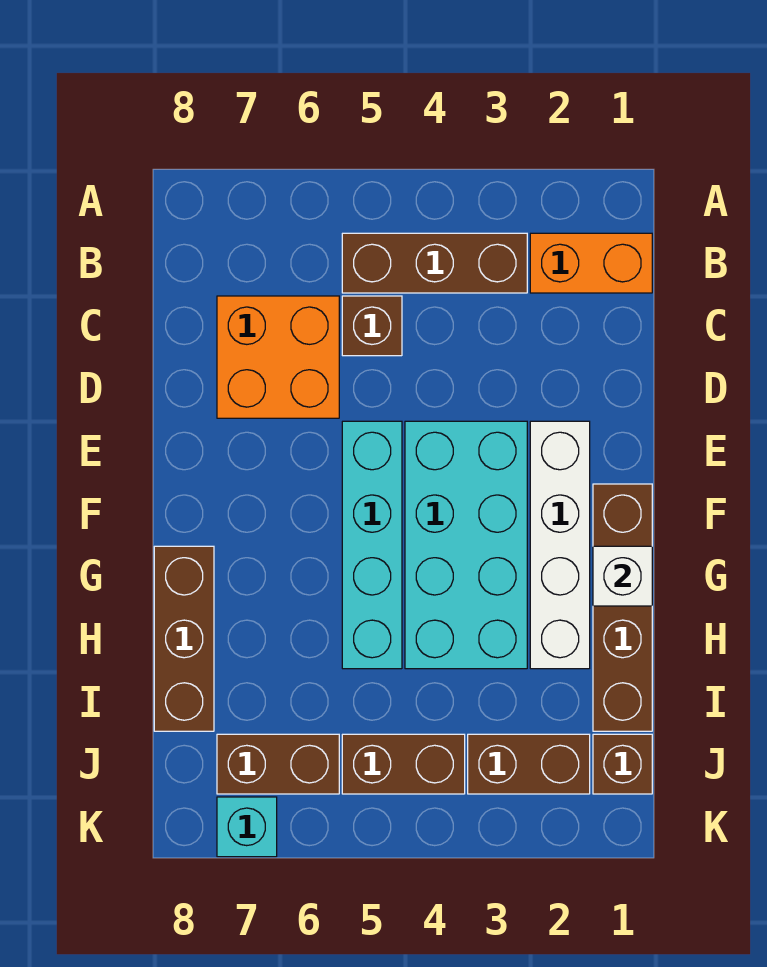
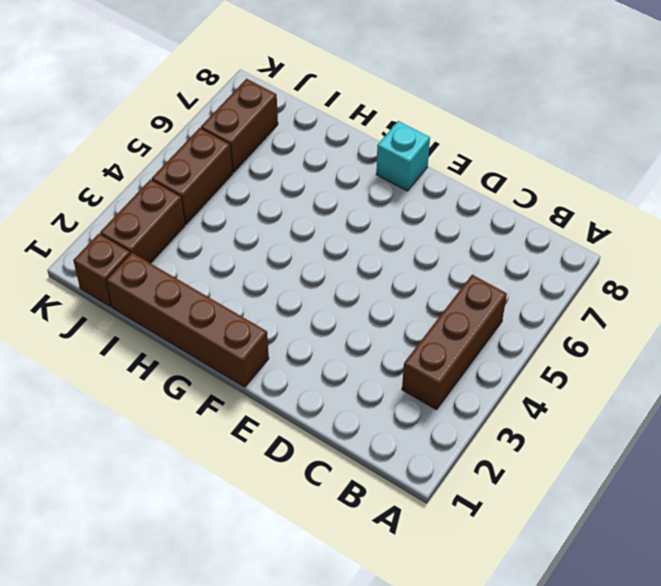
cyan brick F8 level 1 -> cyan brick K7 level 1
none -> orange brick B1:B2 level 1
none -> brown brick C5 level 1
none -> orange brick C6:D7 level 1

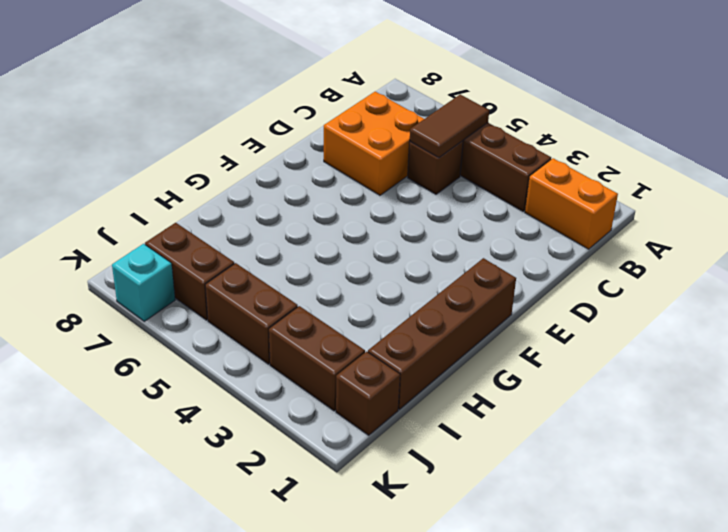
brown tile B5:C5 level 2 -> none
none -> white brick E2:H2 level 1
none -> cyan brick E3:H4 level 1
none -> cyan brick E5:H5 level 1

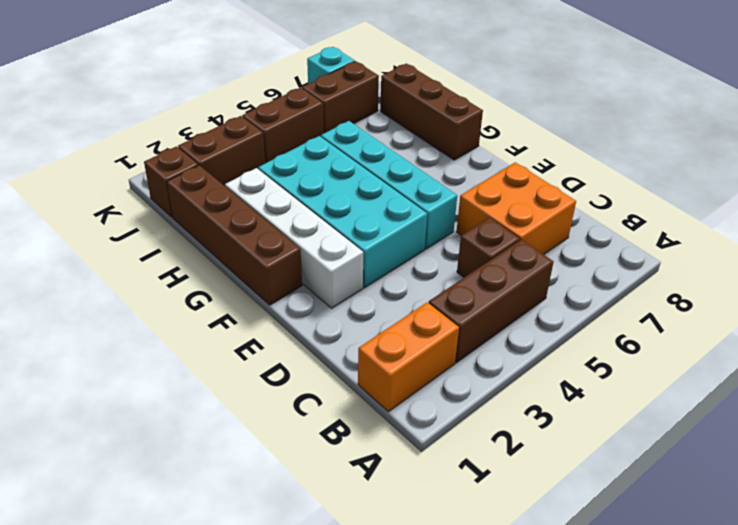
none -> white brick G1 level 2

